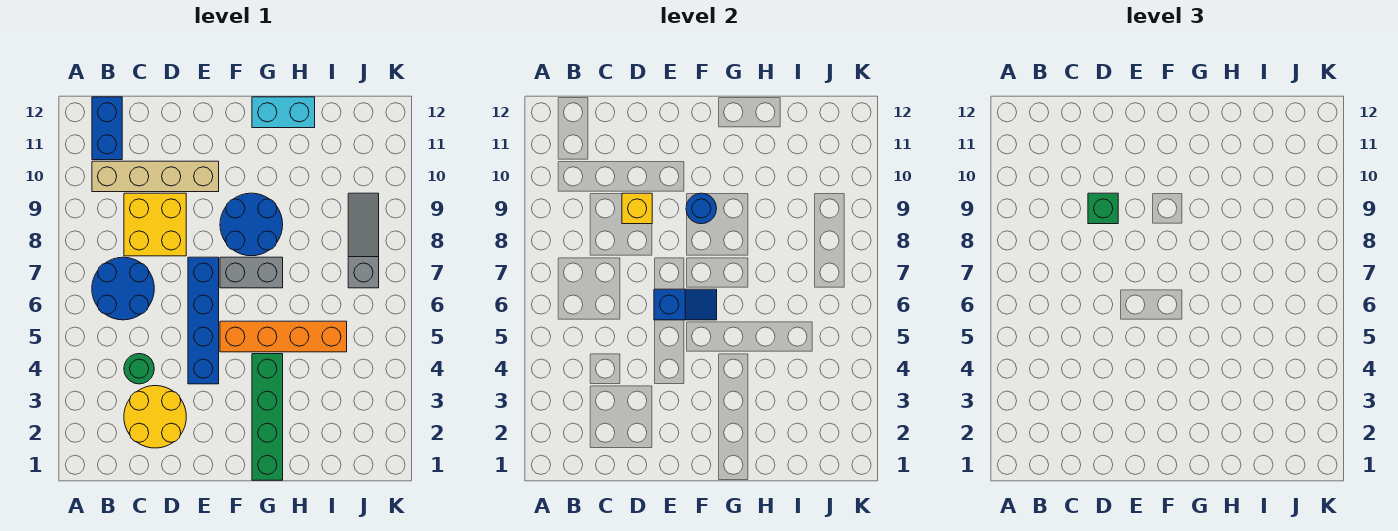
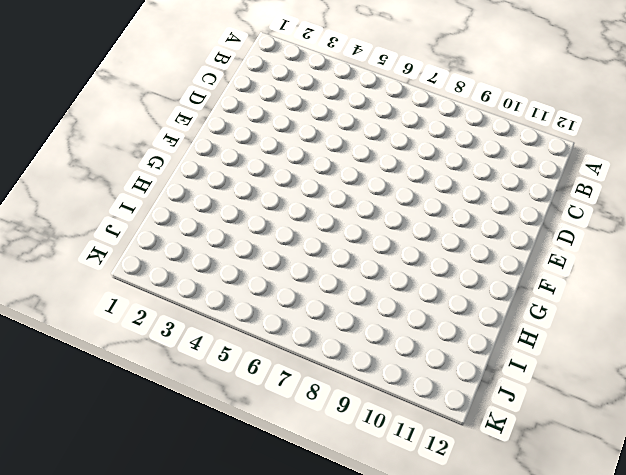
none -> blue round brick B6:C7 level 1
none -> tan brick B10:E10 level 1
none -> blue brick B11:B12 level 1

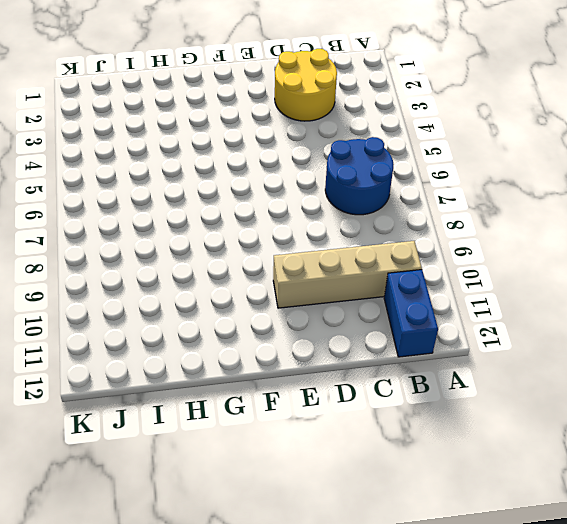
none -> green round brick C4 level 1
none -> yellow brick C8:D9 level 1
none -> blue brick E4:E7 level 1

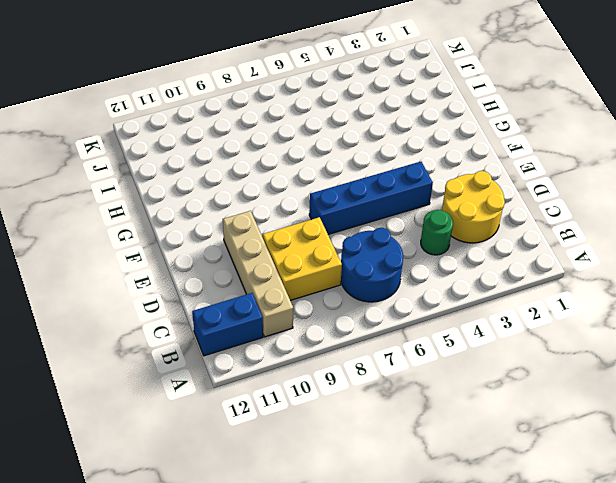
none -> orange brick F5:I5 level 1
none -> grey brick F7:G7 level 1
none -> blue round brick F8:G9 level 1

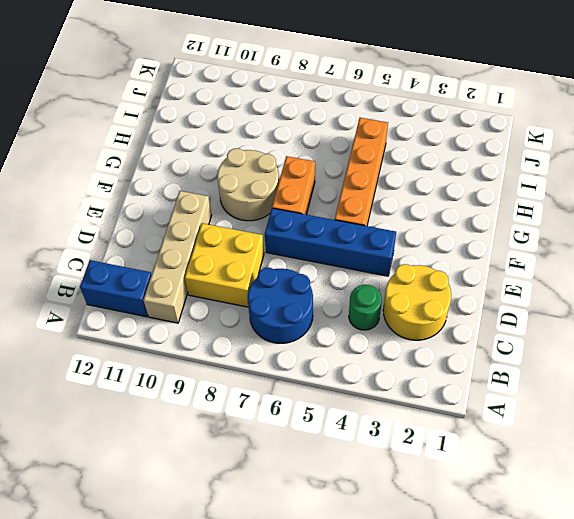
orange brick F7:G7 level 1 -> grey brick F7:G7 level 1
tan round brick F8:G9 level 1 -> blue round brick F8:G9 level 1
none -> green brick G1:G4 level 1
none -> cyan brick G12:H12 level 1
none -> grey slope J7:J9 level 1 top 7

